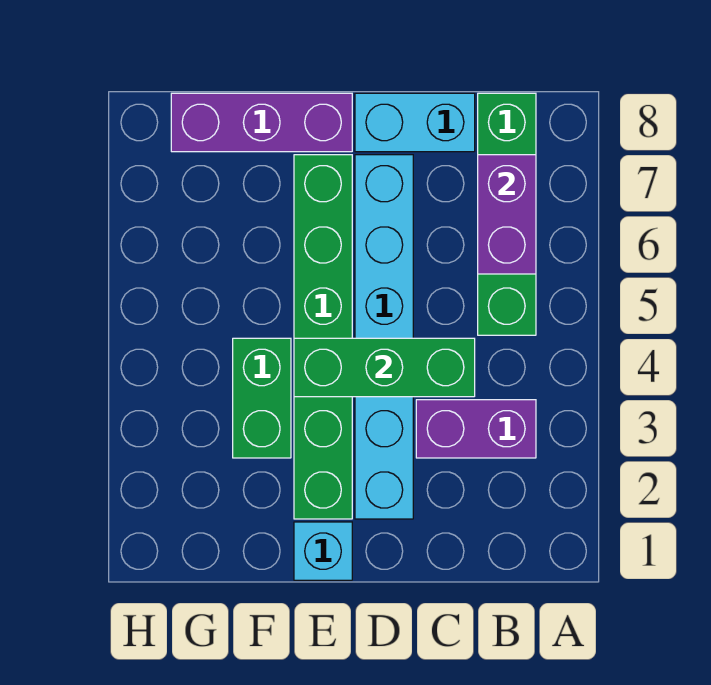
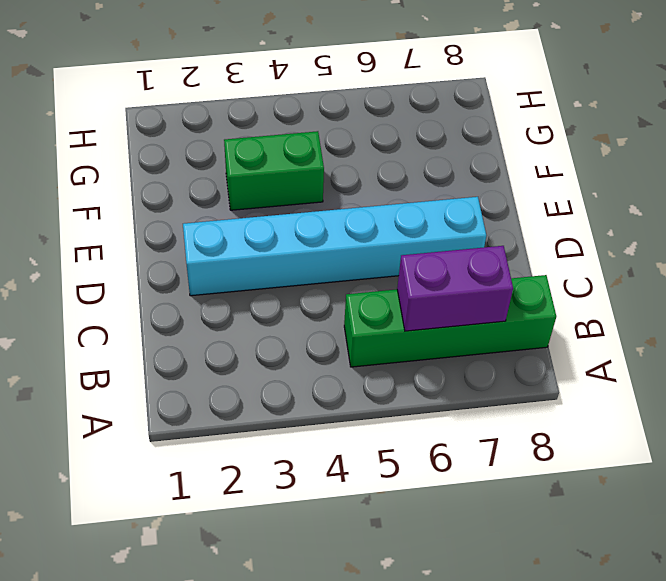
none -> purple brick B3:C3 level 1
none -> cyan brick C8:D8 level 1

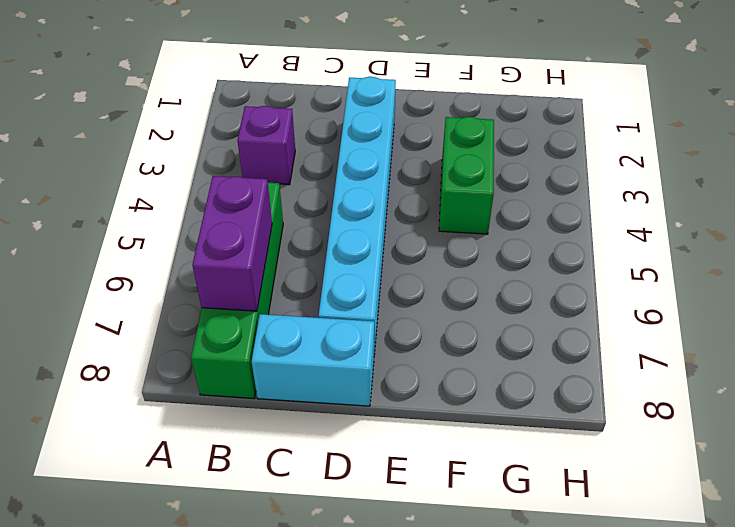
purple brick B3 level 1 -> purple brick B3:C3 level 1
none -> cyan brick E1 level 1
none -> green brick E2:E7 level 1

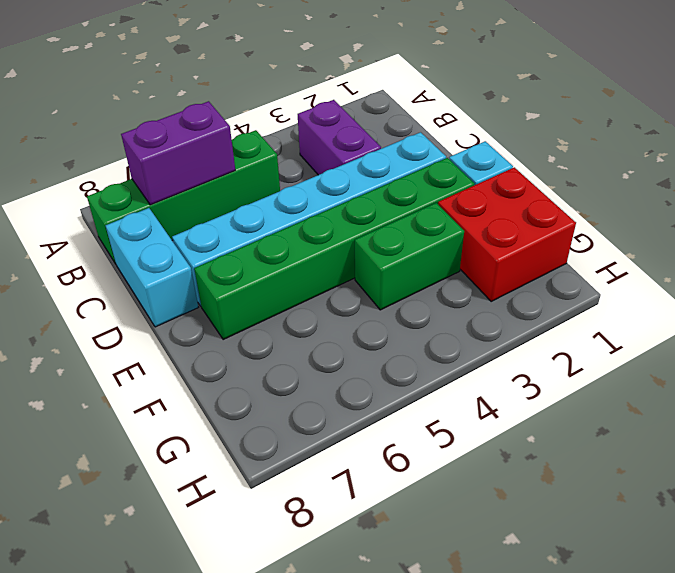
red brick F1:G2 level 1 -> none
none -> purple brick E8:G8 level 1
none -> green brick C4:E4 level 2

